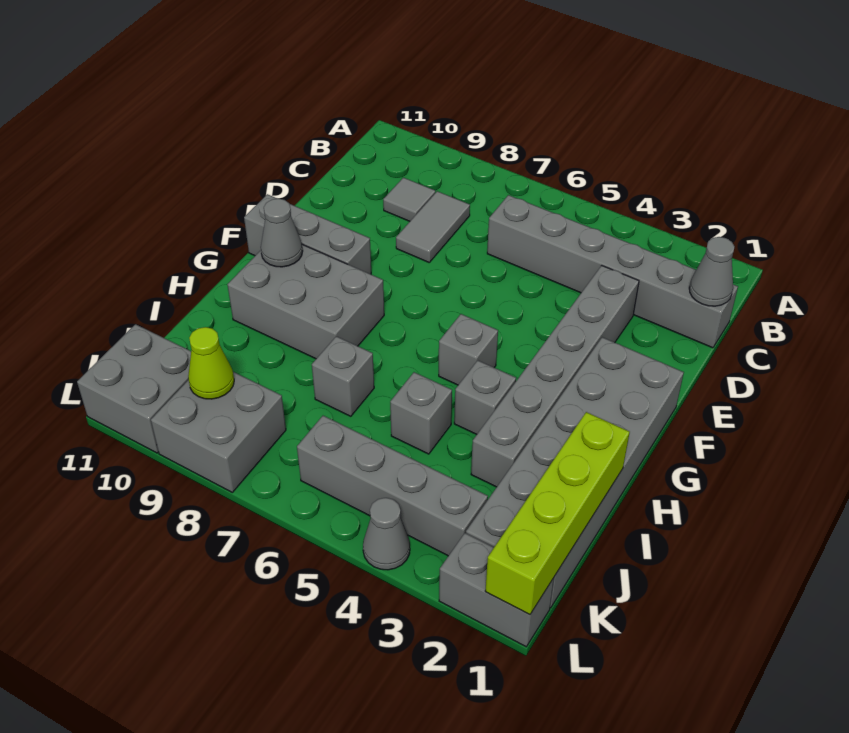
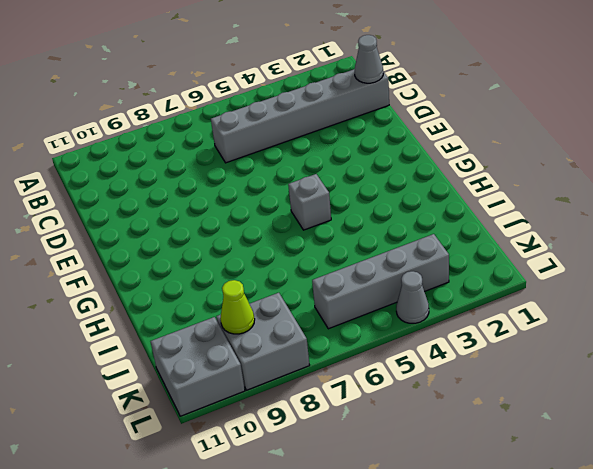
none -> grey tile C8:D8 level 1
none -> grey tile C9 level 1
none -> grey brick D3:I3 level 1

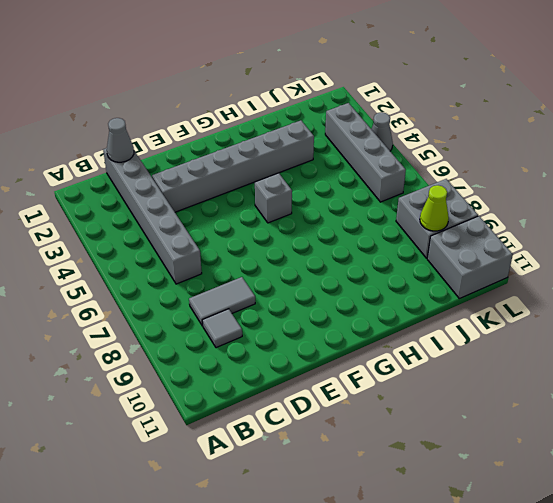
none -> grey brick F1:K2 level 1
none -> grey brick F9:F11 level 1
none -> grey brick G8:H10 level 1

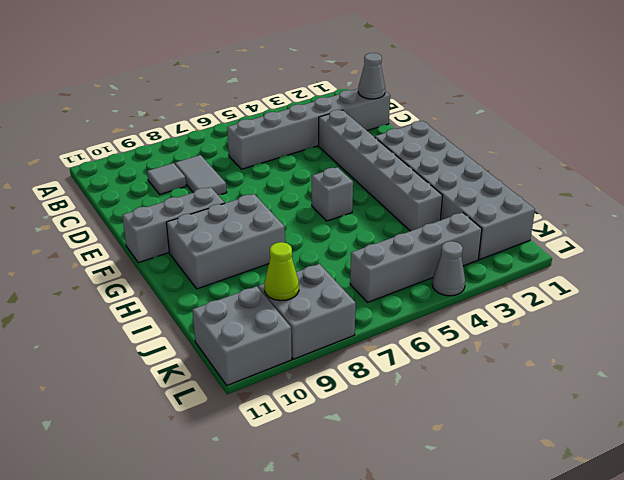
none -> grey brick H4 level 1
none -> grey brick I5 level 1
none -> grey brick I7 level 1

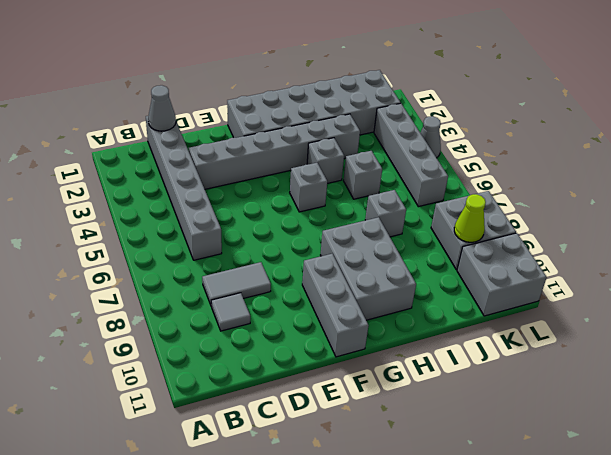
none -> grey brick L1:L2 level 1
none -> grey cone G10 level 2
none -> lime brick I1:L1 level 2

